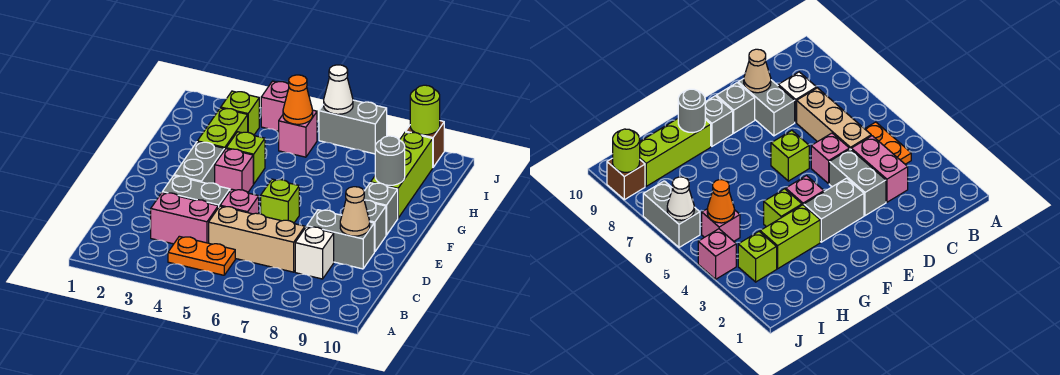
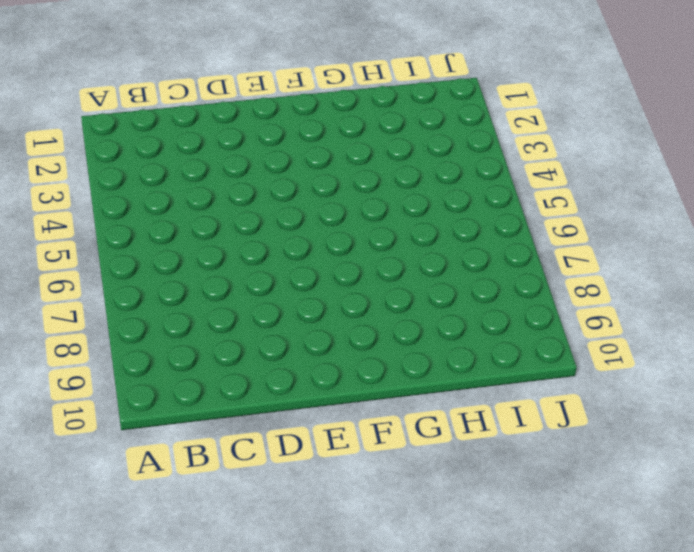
none -> orange plate B4:B5 level 1
none -> pink brick C3:C4 level 1
none -> tan brick C5:C7 level 1

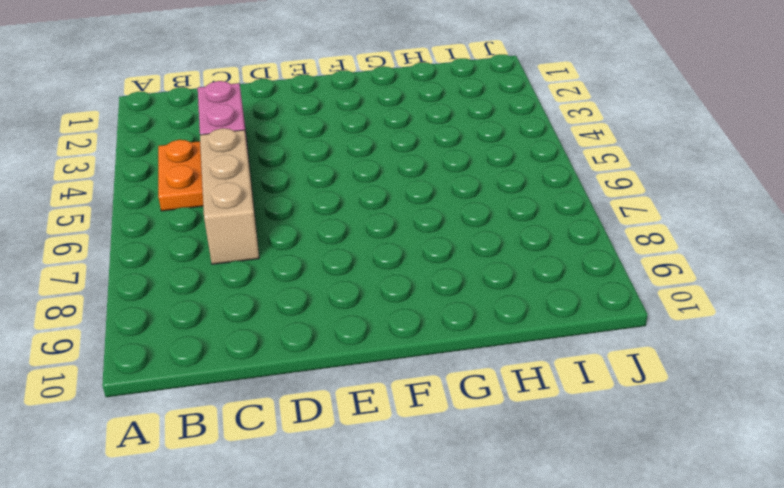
none -> white brick C8 level 1
none -> grey brick D3:D4 level 1
none -> pink brick D5 level 1

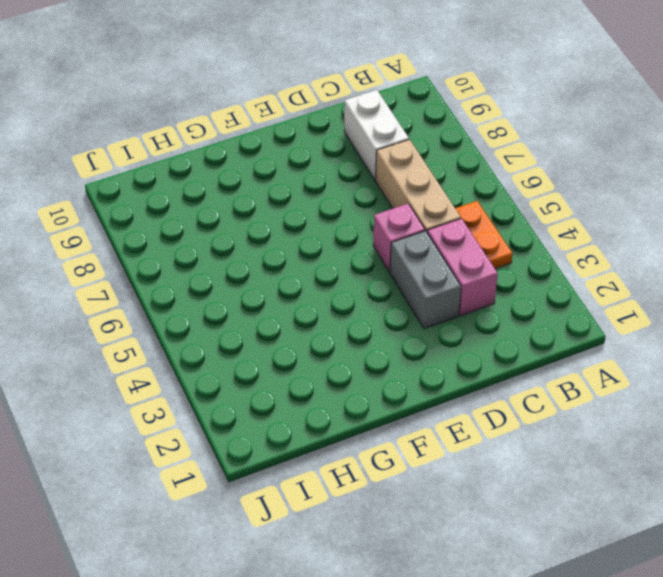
white brick C8:C9 level 1 -> white brick C8 level 1
none -> grey brick D8:D9 level 1
none -> grey brick E3:F3 level 1
none -> lime brick E6 level 1

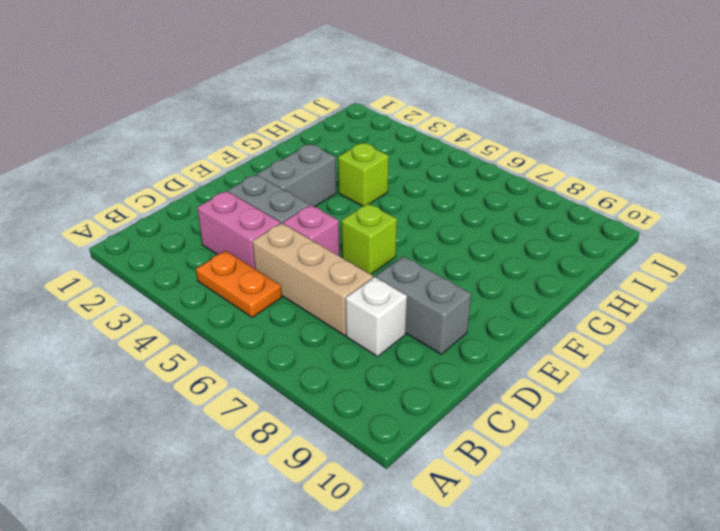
none -> grey brick E9 level 1
none -> pink brick F4 level 1
none -> grey brick F9 level 1

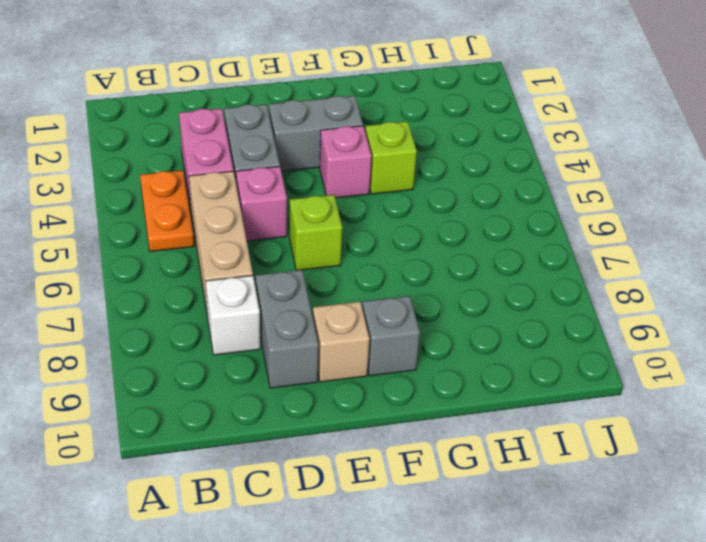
tan brick E9 level 1 -> grey brick E9 level 1
none -> lime brick G3:H3 level 1
none -> lime brick G9:I9 level 1
none -> lime brick I3 level 1

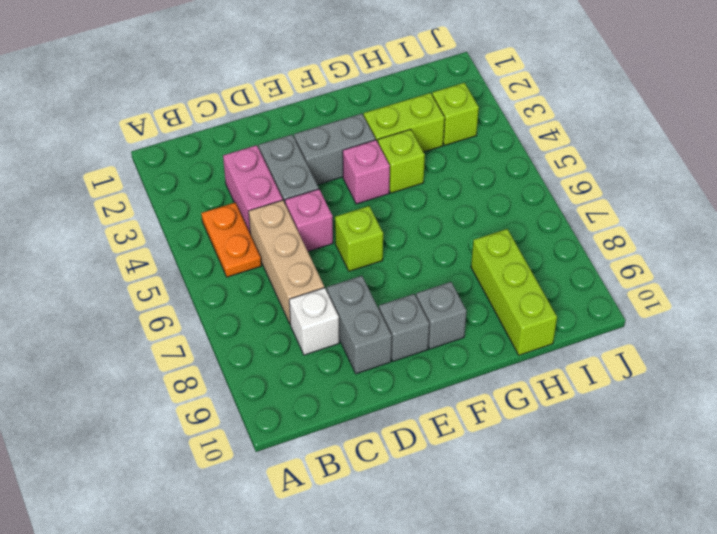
lime brick H8:H10 level 1 -> lime brick G9:I9 level 1
none -> pink brick I5 level 1
none -> pink brick J4 level 1
none -> grey brick J6:J7 level 1

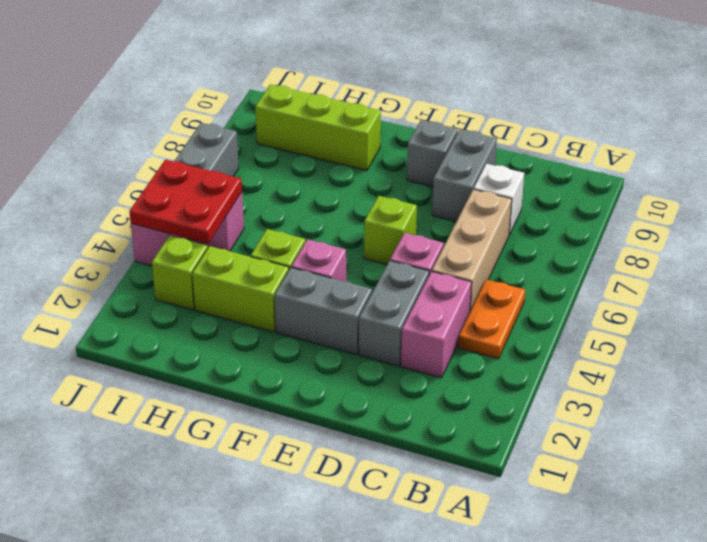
red plate I4:J5 level 2 -> orange cone I5 level 2
none -> grey brick F9 level 1
none -> brown brick J9 level 1
none -> tan cone D9 level 2

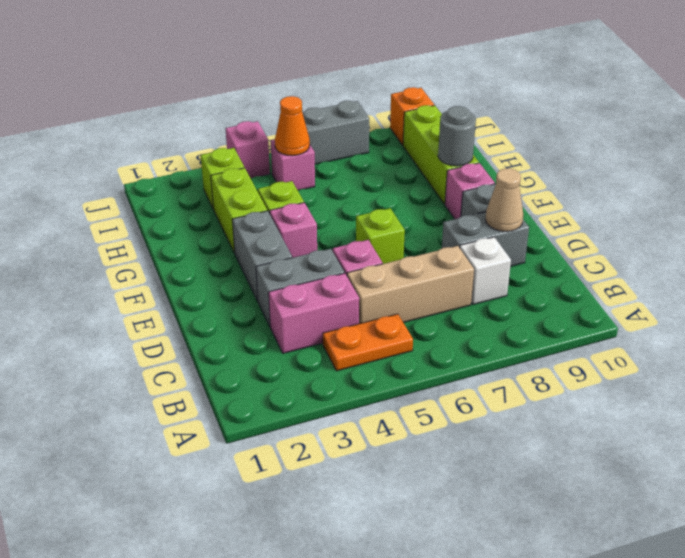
pink brick F9 level 1 -> grey brick F9 level 1
orange brick J9 level 1 -> brown brick J9 level 1
none -> white cone J6 level 2
none -> lime round brick J9 level 2

